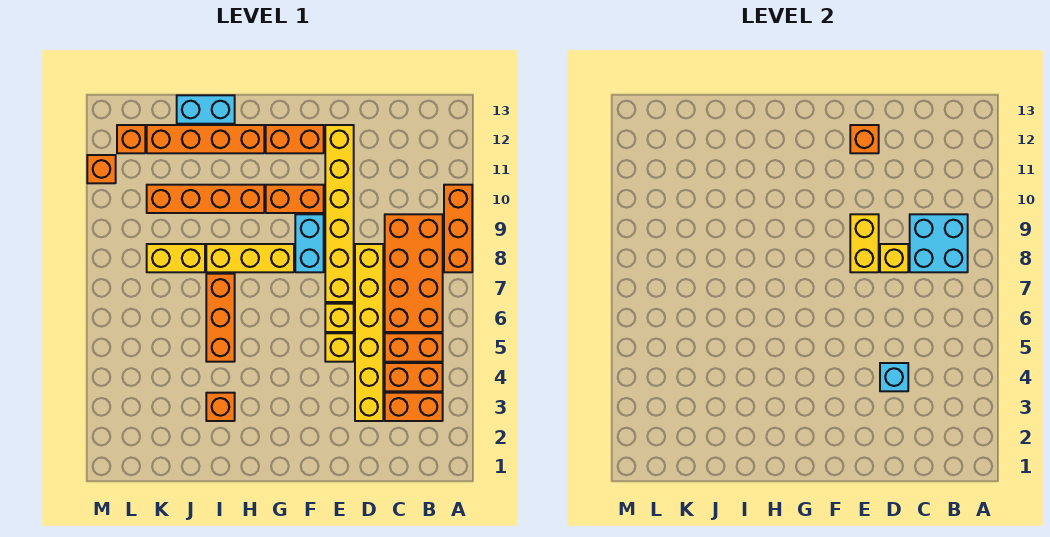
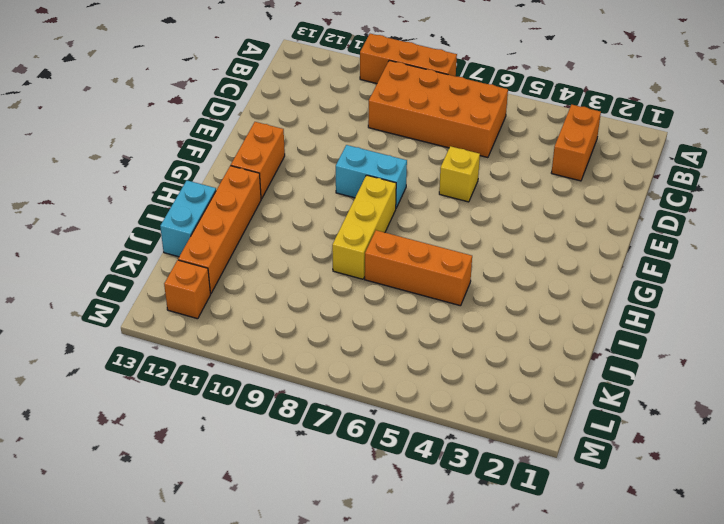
none -> orange brick B4:C4 level 1
none -> orange brick B5:C5 level 1
none -> yellow brick D3:D8 level 1

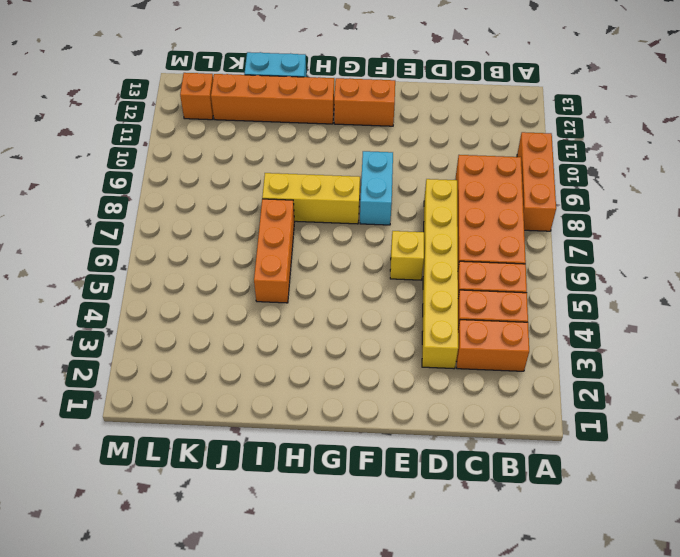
none -> yellow brick E5 level 1
none -> yellow brick E7:E12 level 1
none -> orange brick F10:G10 level 1

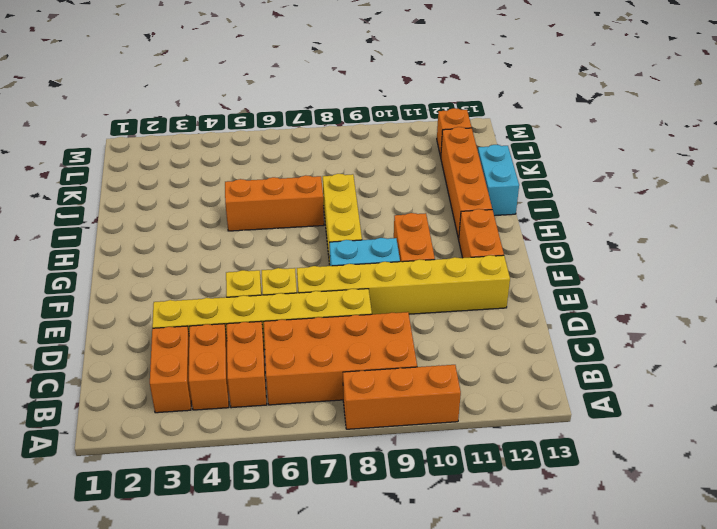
none -> orange brick H10:K10 level 1
none -> orange brick I3 level 1
none -> yellow brick J8:K8 level 1

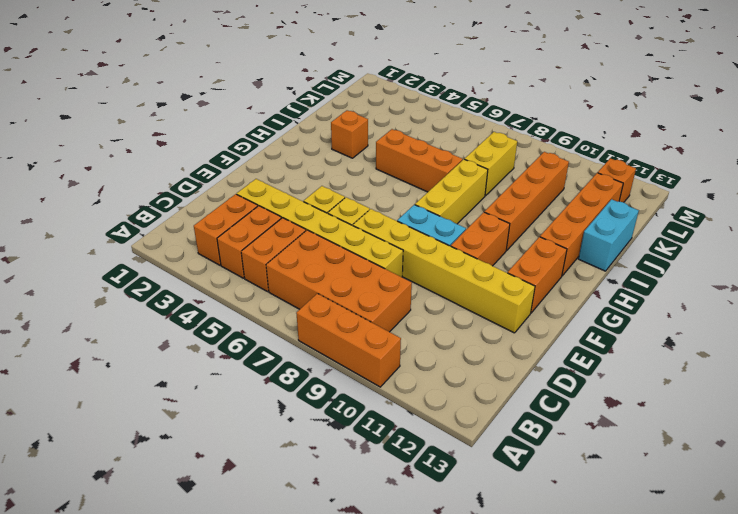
none -> orange brick M11 level 1
none -> cyan brick B8:C9 level 2
none -> cyan brick D4 level 2

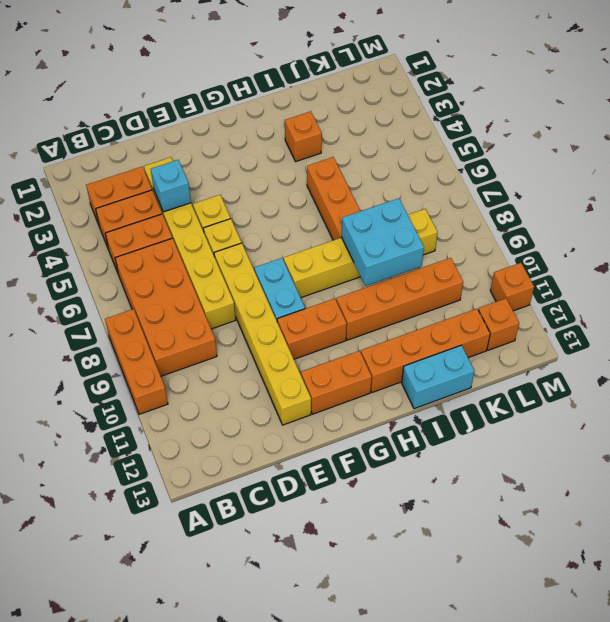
cyan brick I8:J9 level 2 -> cyan brick B8:C9 level 2
none -> yellow brick D8 level 2
none -> yellow brick E8:E9 level 2
none -> orange brick E12 level 2

